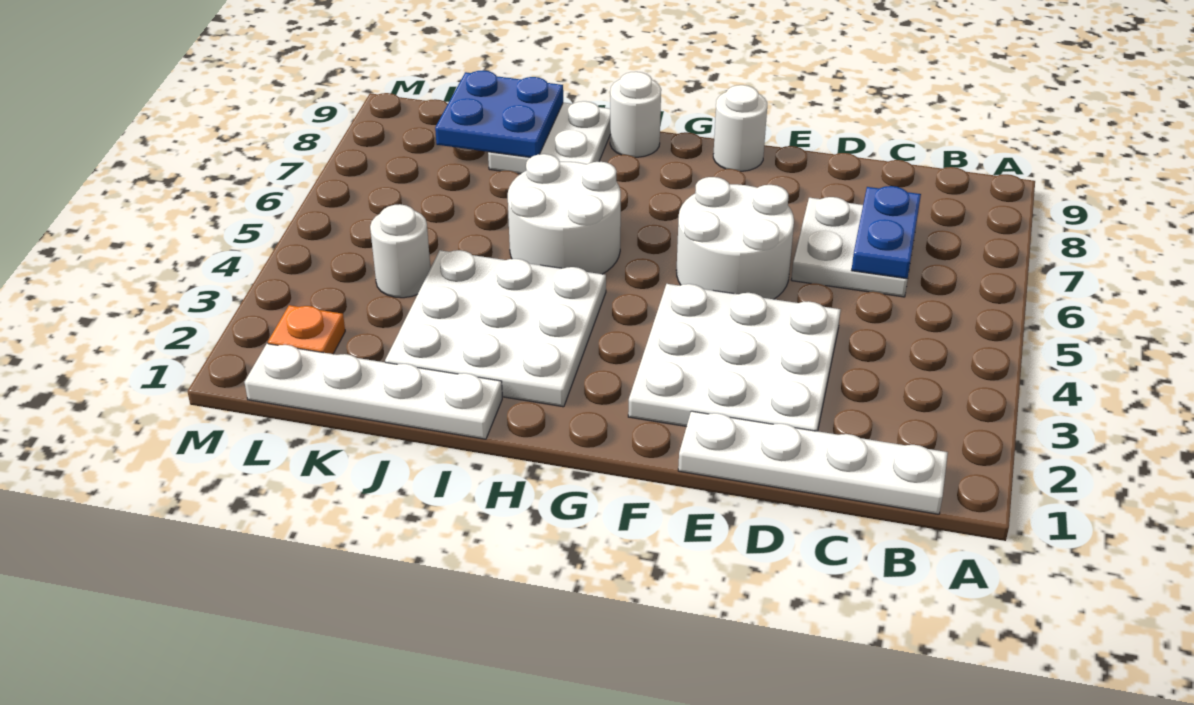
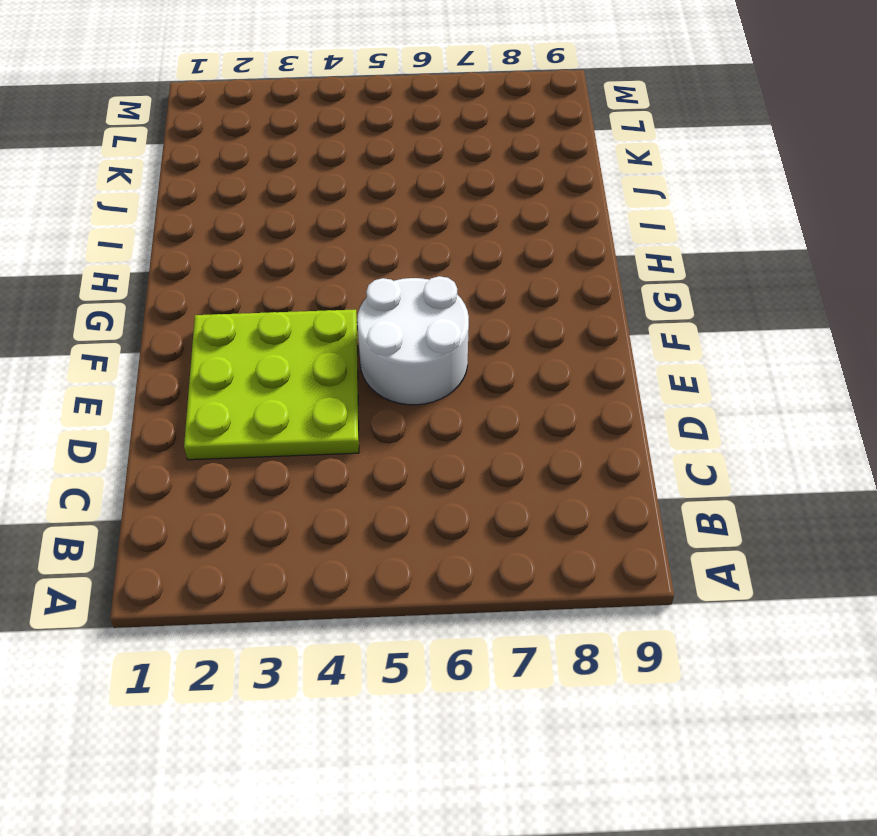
lime plate D2:F4 level 1 -> white plate D2:F4 level 1
none -> white plate B1:E1 level 1
none -> white plate C6:D7 level 1
none -> white round brick F9 level 1

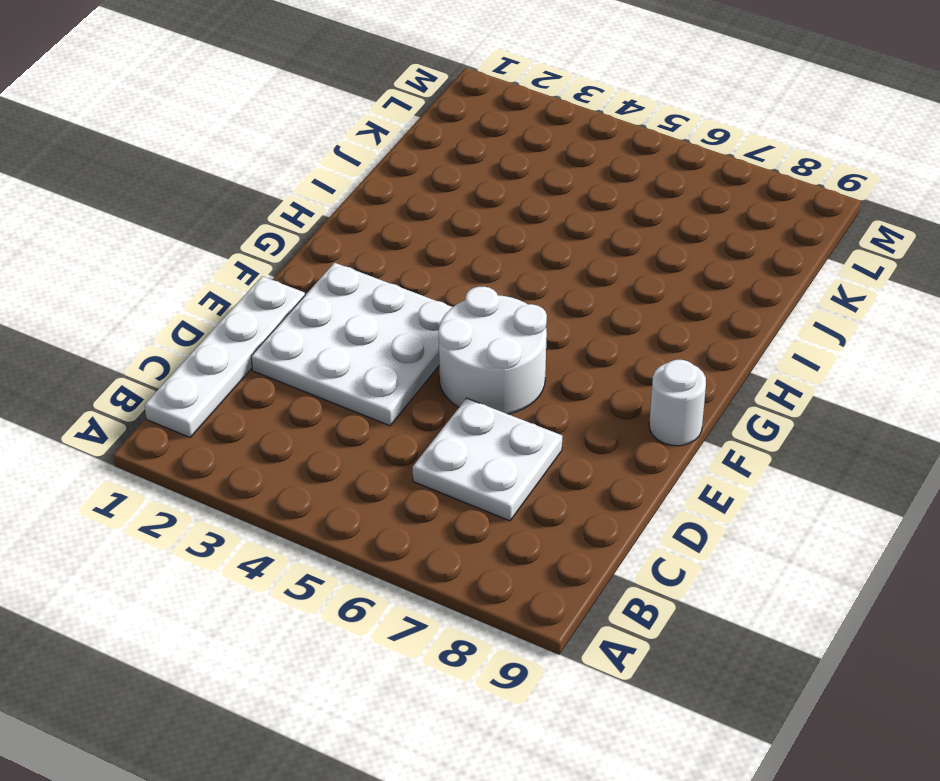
none -> white plate H2:J4 level 1
none -> white round brick H5:I6 level 1
none -> white round brick H9 level 1

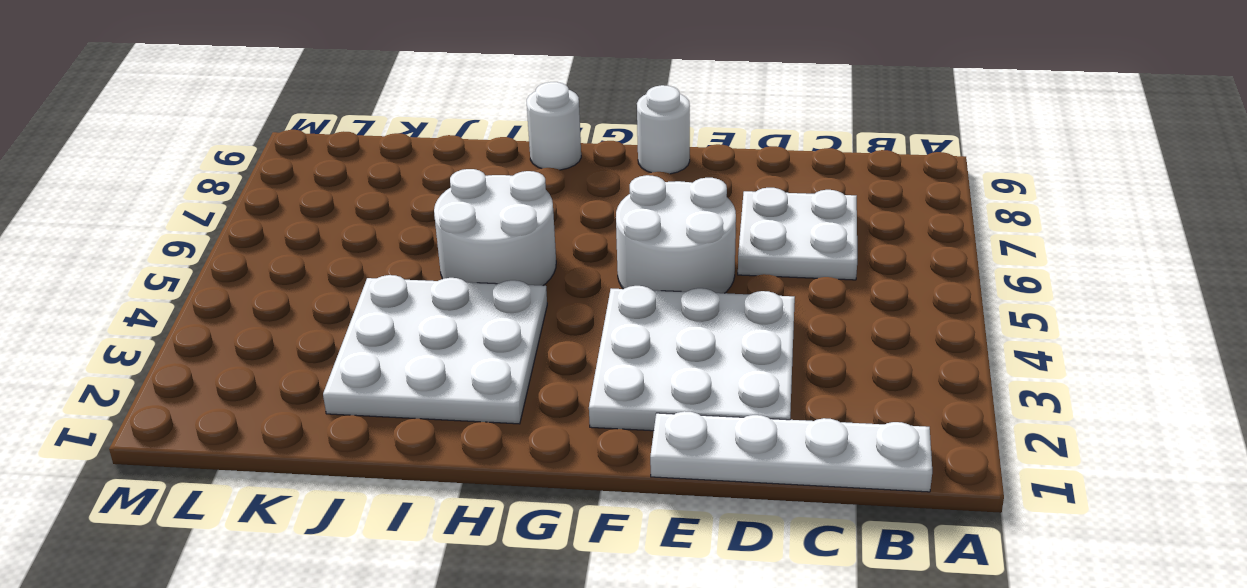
none -> white plate I1:L1 level 1
none -> white plate I8:J9 level 1
none -> white round brick K4 level 1

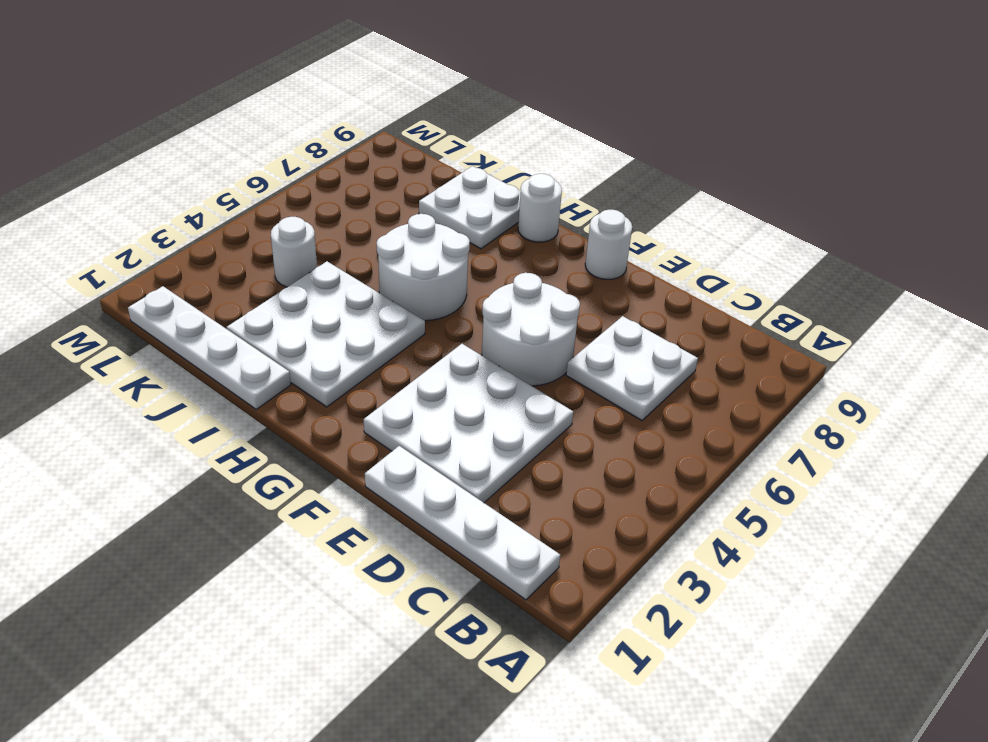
none -> orange plate L2 level 1
none -> blue plate C6:C7 level 2
none -> blue plate J8:K9 level 2

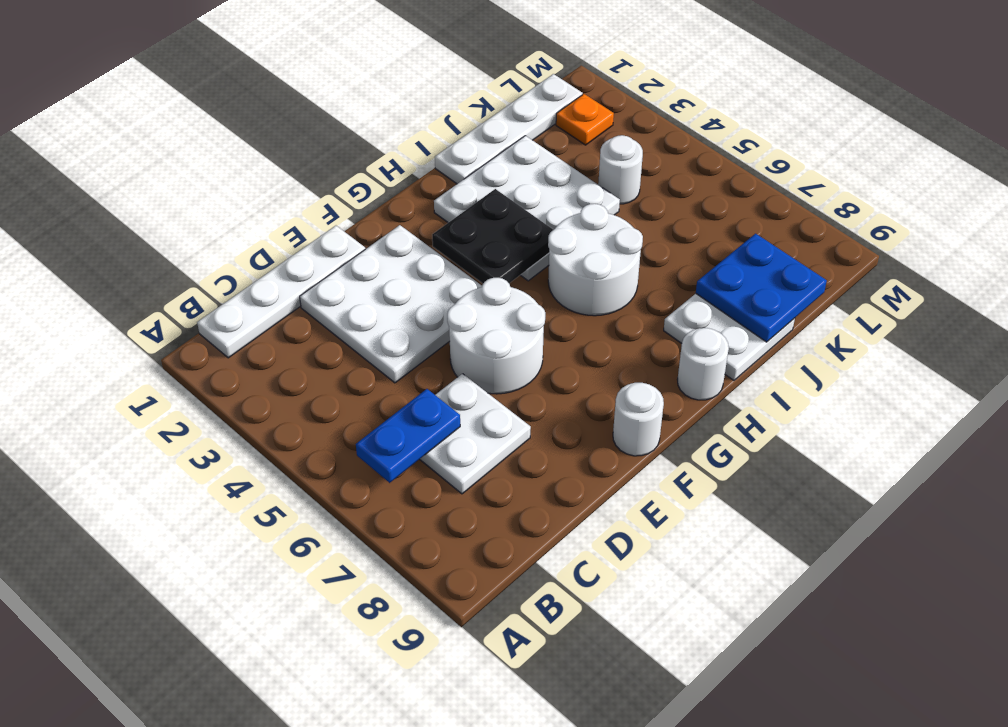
blue plate B6:C6 level 2 -> blue plate C6:C7 level 2
black plate G3:H4 level 2 -> none

